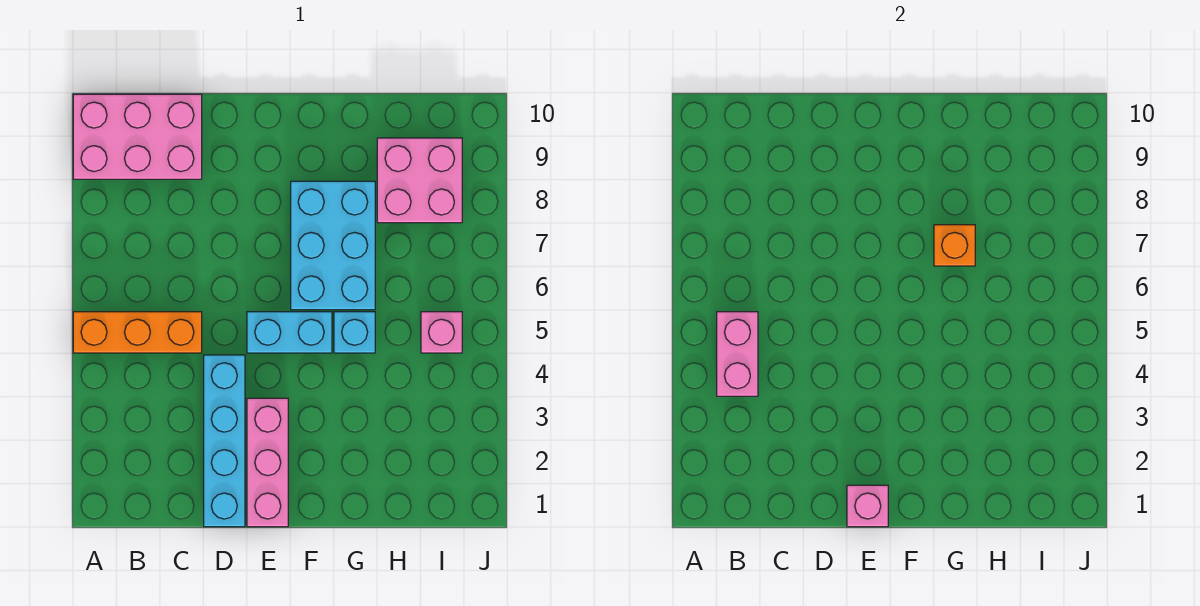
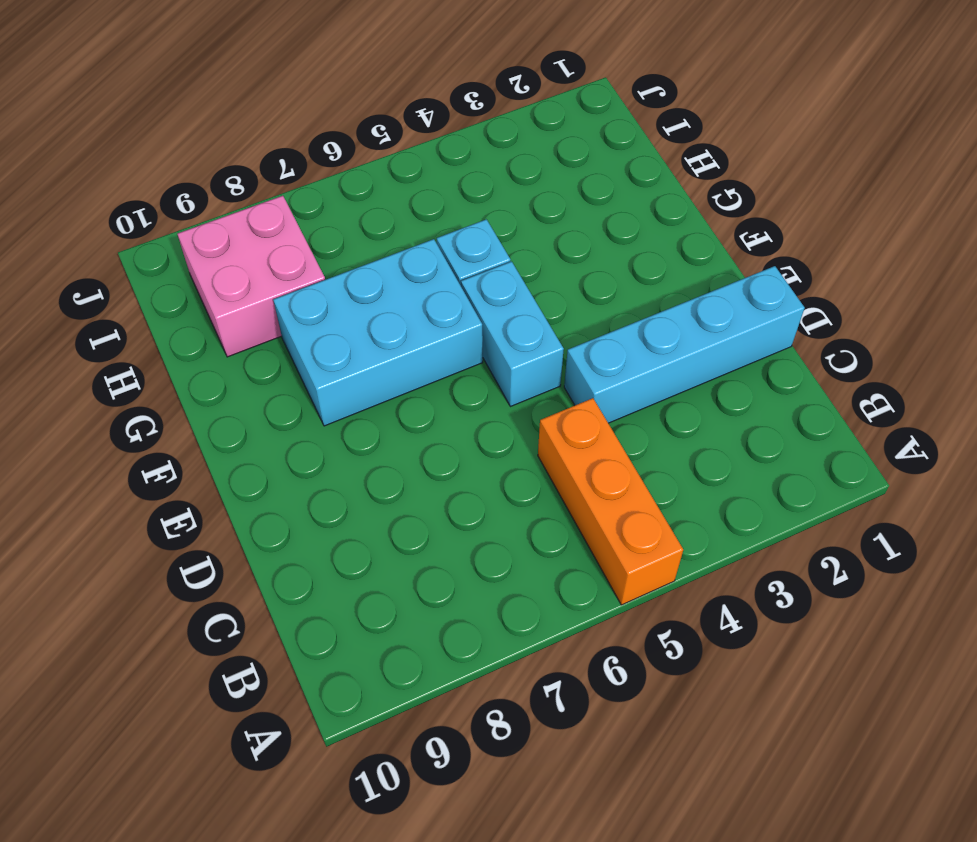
none -> pink brick A9:C10 level 1
none -> pink brick E1:E3 level 1
none -> pink brick I5 level 1

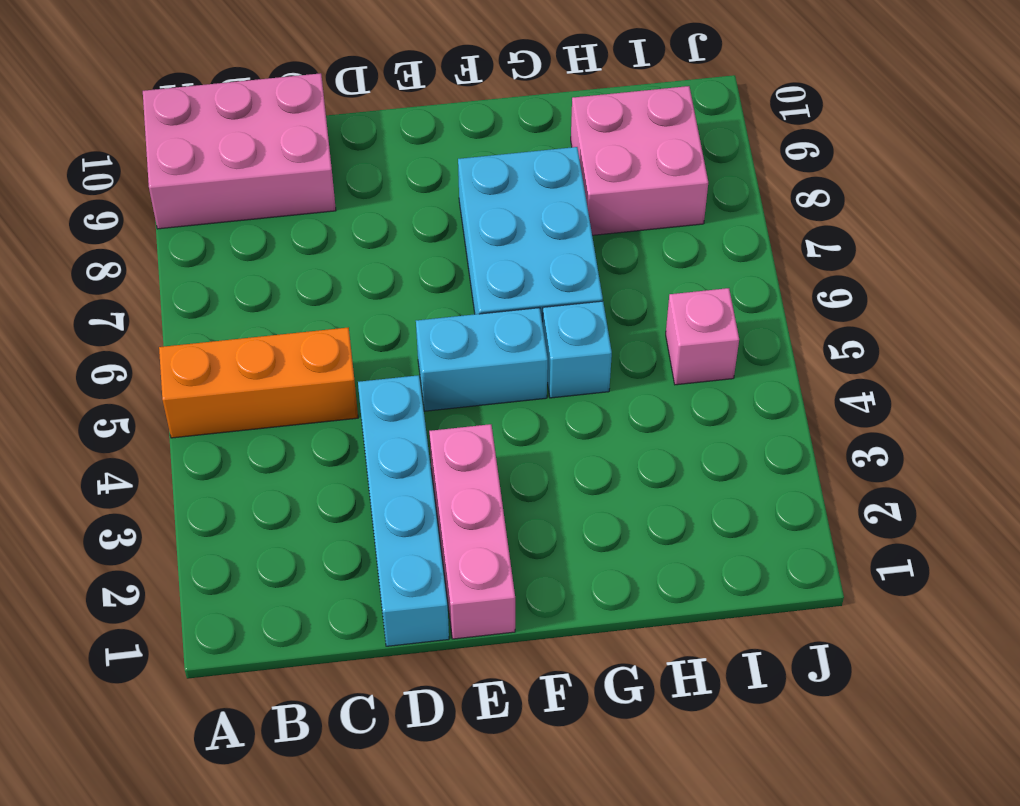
none -> pink brick B4:B5 level 2
none -> pink brick E1 level 2
none -> orange brick G7 level 2

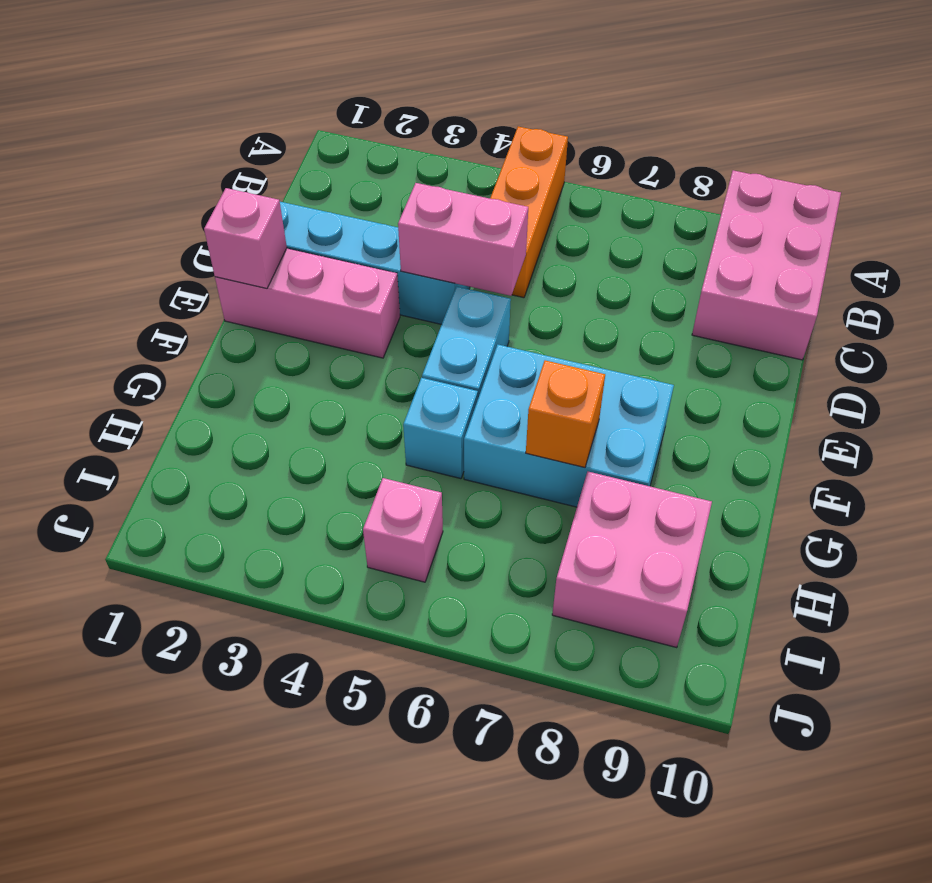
pink brick D4:D5 level 2 -> pink brick B4:B5 level 2

